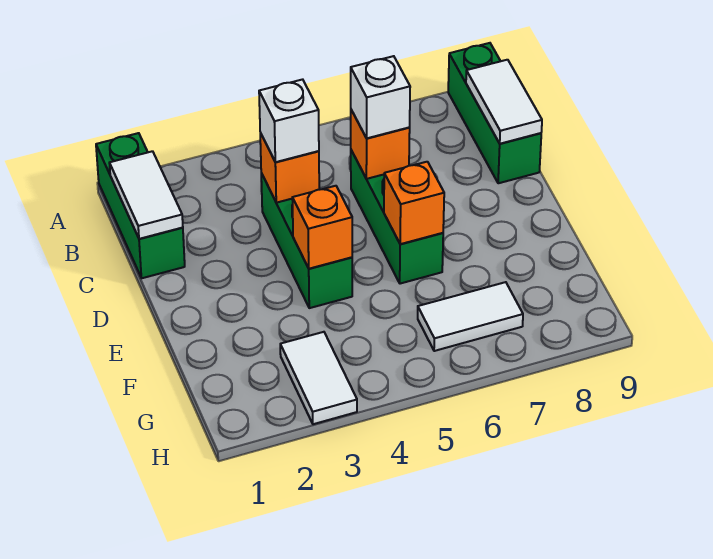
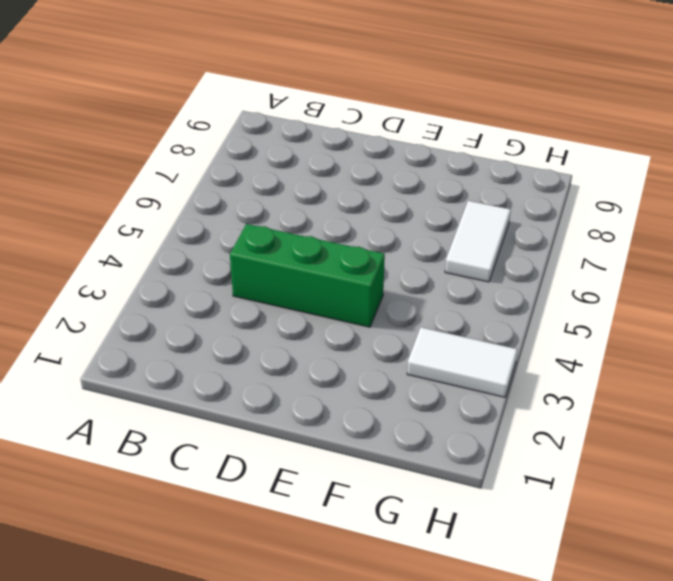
none -> green brick A1:C1 level 1
none -> green brick A9:C9 level 1
none -> green brick C6:E6 level 1

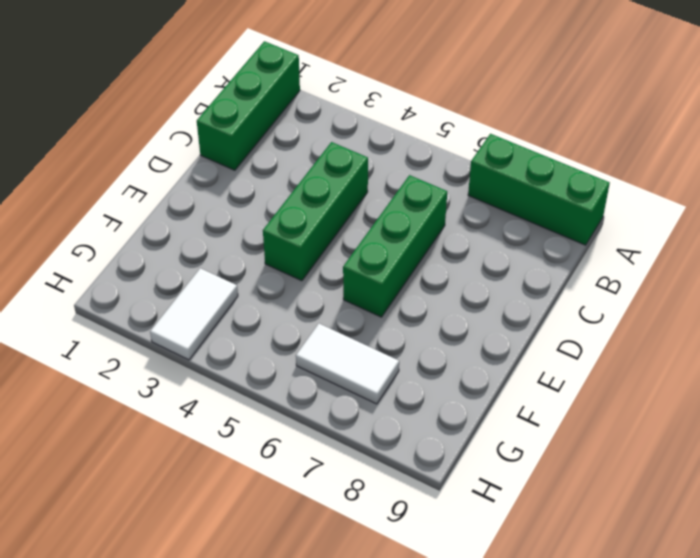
green brick A7:A9 level 1 -> green brick A9:C9 level 1
none -> white tile B1:C1 level 2
none -> white tile B9:C9 level 2
none -> orange brick C4 level 2

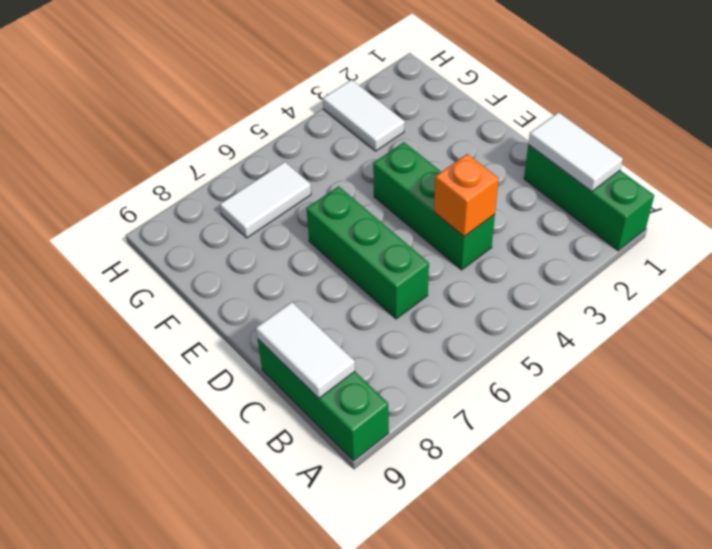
none -> orange brick C6 level 2
none -> orange brick E4 level 2
none -> orange brick E6 level 2

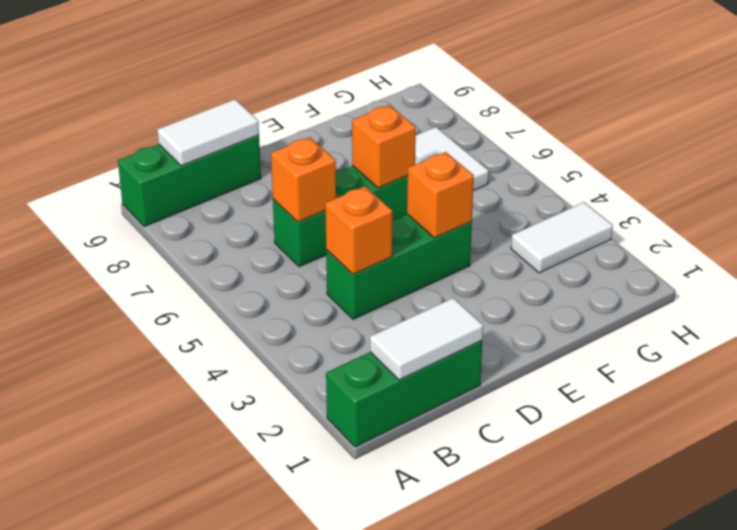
none -> white brick C4 level 3
none -> white brick C6 level 3

